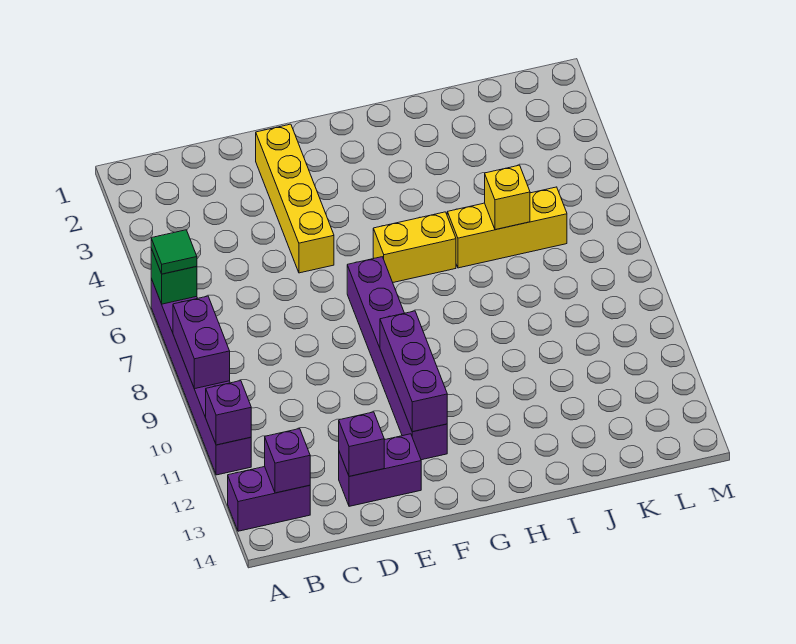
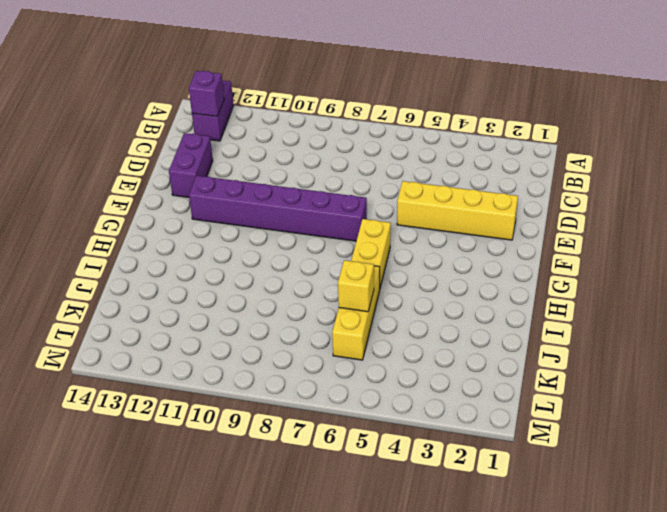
none -> purple brick A6:A11 level 1
none -> green brick A6 level 2
none -> purple brick A8:A9 level 2

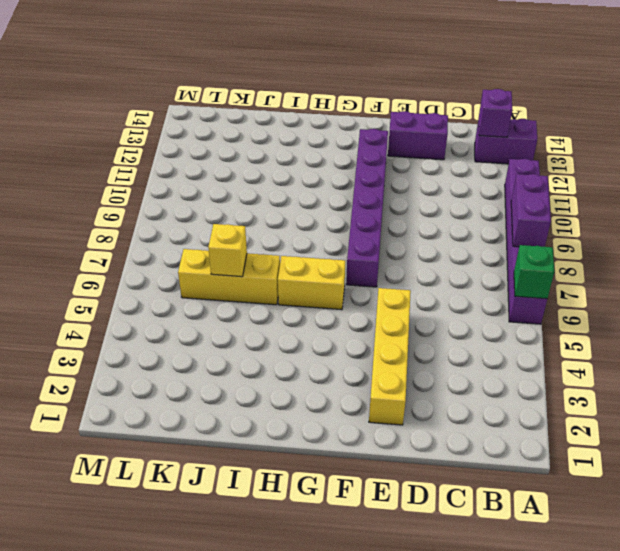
none -> purple brick A11 level 2
none -> purple brick D13 level 2
none -> purple brick F10:F12 level 2

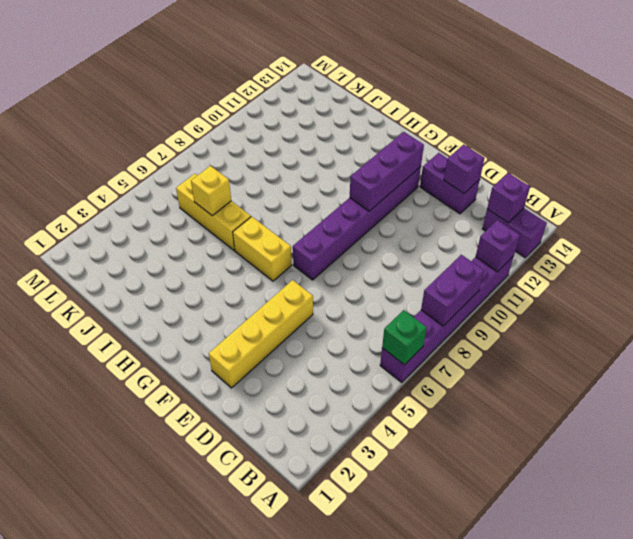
none -> green tile A6 level 3

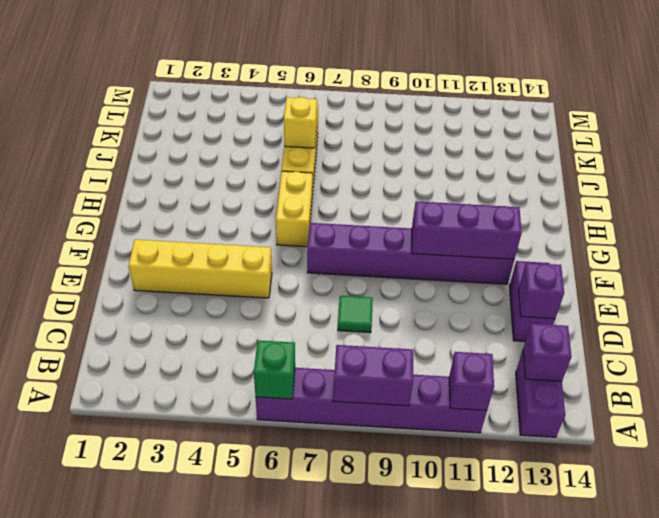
green tile D8 level 1 -> green tile A6 level 3

